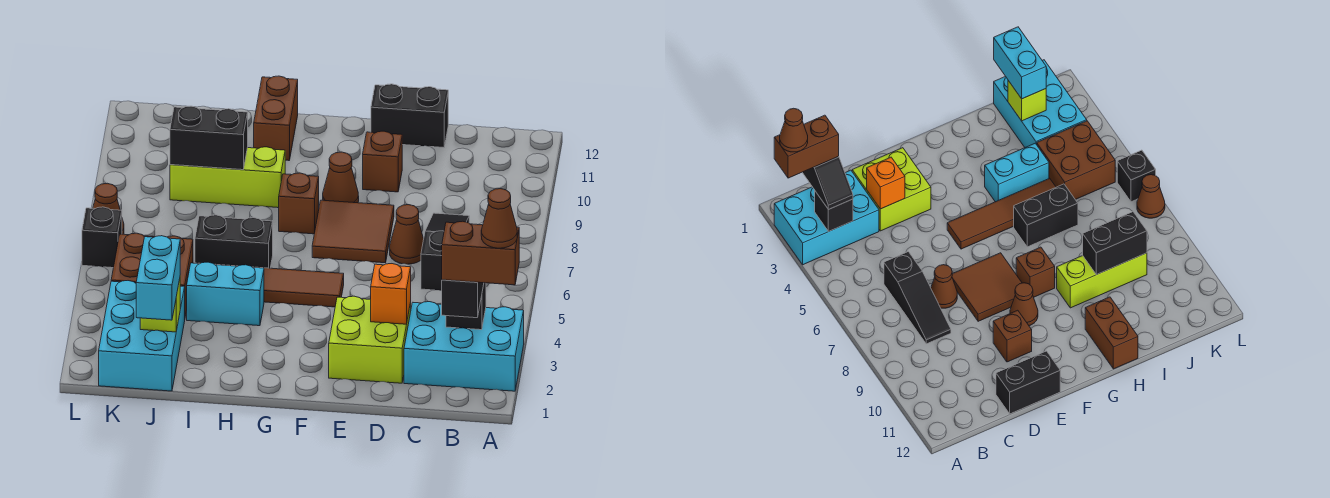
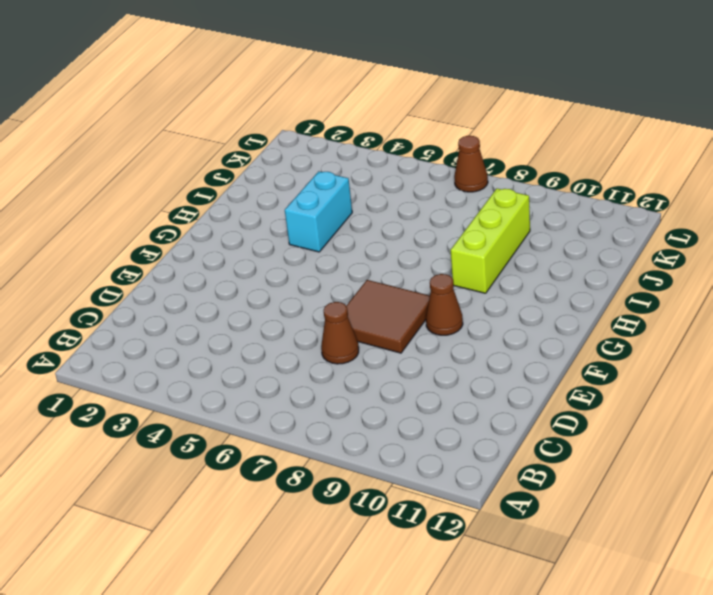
none -> cyan brick A2:C3 level 1
none -> black slope C6:C8 level 1 top 6
none -> lime brick D2:E3 level 1

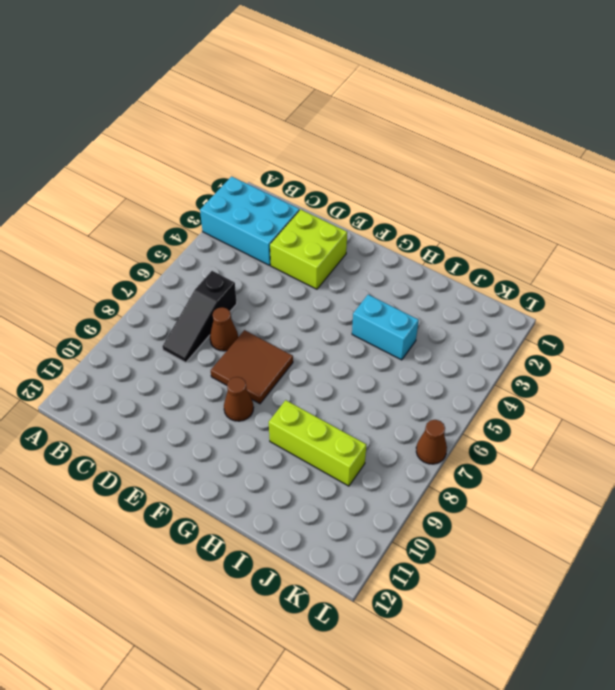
none -> black brick D12:E12 level 1
none -> brown brick E10 level 1
none -> brown tile F5:I5 level 1

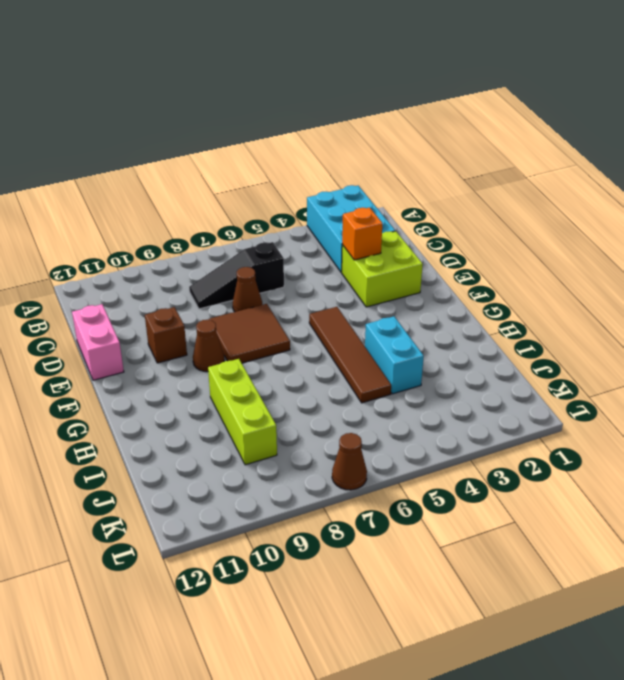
pink brick D12:E12 level 1 -> black brick D12:E12 level 1
none -> brown brick G8 level 1
none -> black brick H6:I6 level 1
none -> brown brick H11:H12 level 1

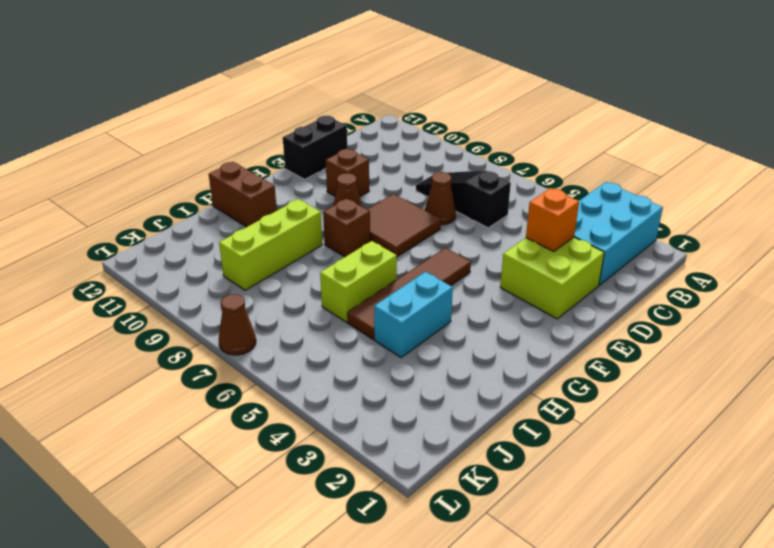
lime brick H6:I6 level 1 -> black brick H6:I6 level 1
none -> cyan brick J1:K3 level 1
none -> brown brick J4:K5 level 1
none -> black brick L6 level 1

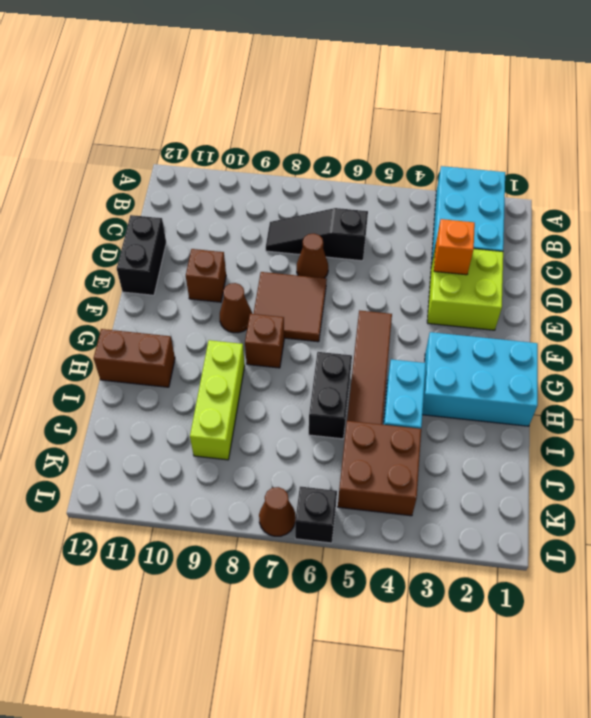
cyan brick G1:H3 level 1 -> cyan brick J1:K3 level 1
none -> black brick B3 level 2
none -> black brick I9:J9 level 2
none -> lime brick J2 level 2

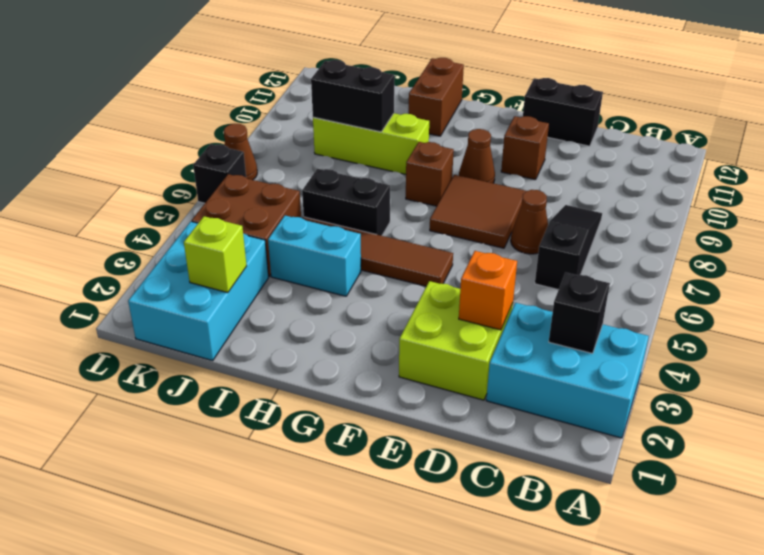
none -> black slope B2:B3 level 3 top 2
none -> cyan brick J1:J2 level 3
none -> brown brick A2:B2 level 4

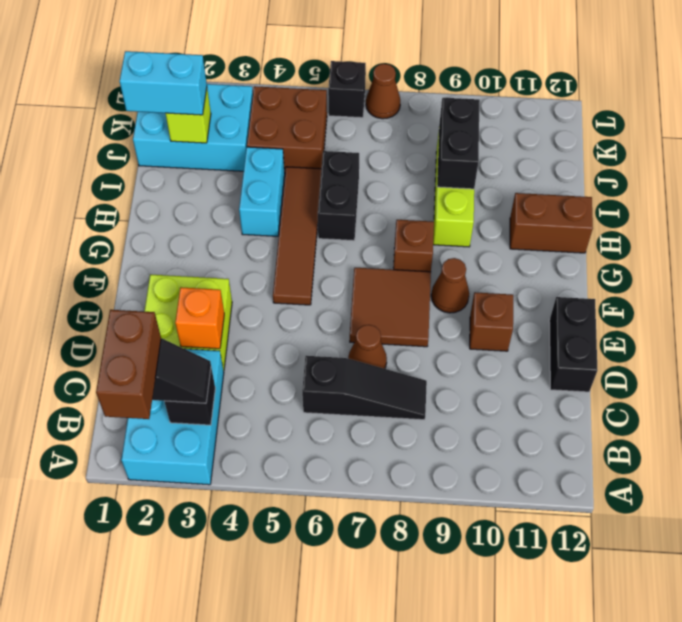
none -> brown cone A2 level 5

